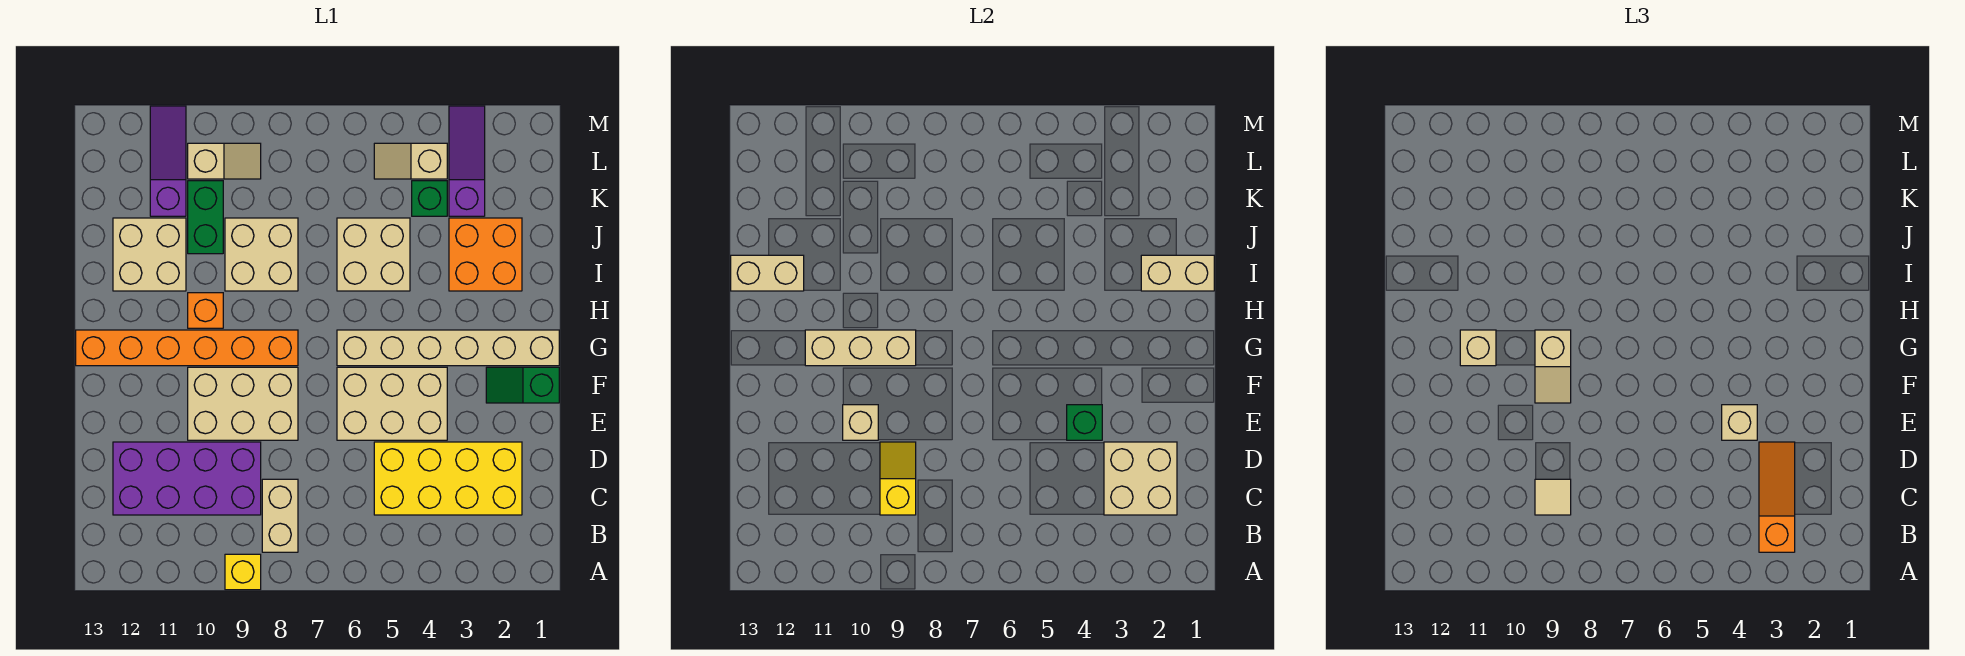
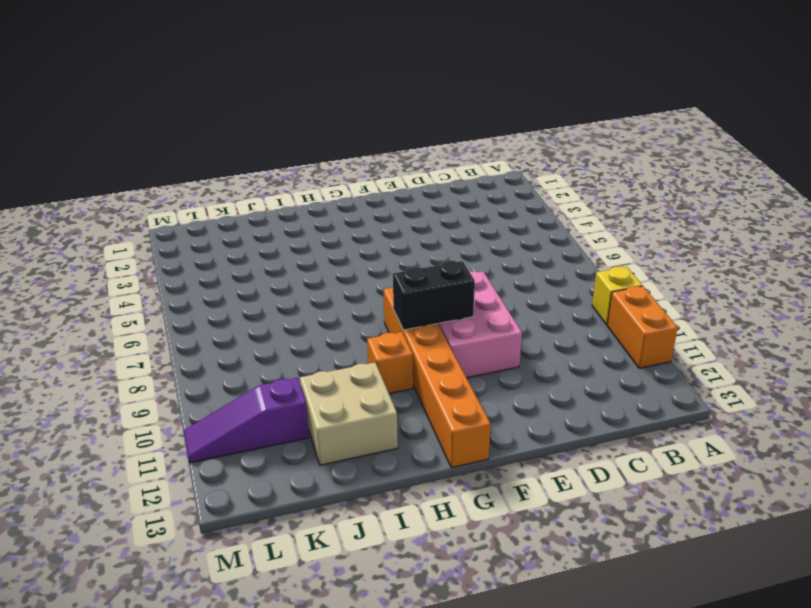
orange brick A10:A11 level 1 -> none
pink brick E8:F10 level 1 -> tan brick E8:F10 level 1
black brick F9:G9 level 2 -> tan brick G9:G11 level 2
none -> tan brick B8:C8 level 1
none -> yellow brick C2:D5 level 1
none -> purple brick C9:D12 level 1
none -> tan brick E4:F6 level 1

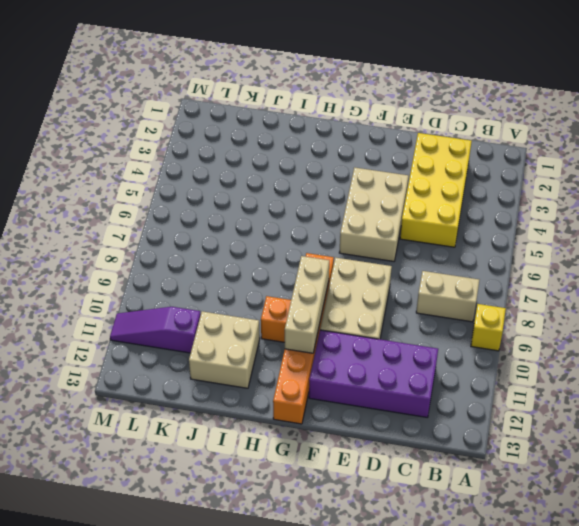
purple brick C11:F12 level 1 -> purple brick C9:D12 level 1
none -> green slope F1:F2 level 1 top 1
none -> tan brick G1:G6 level 1
none -> orange brick I2:J3 level 1
none -> tan brick I5:J6 level 1

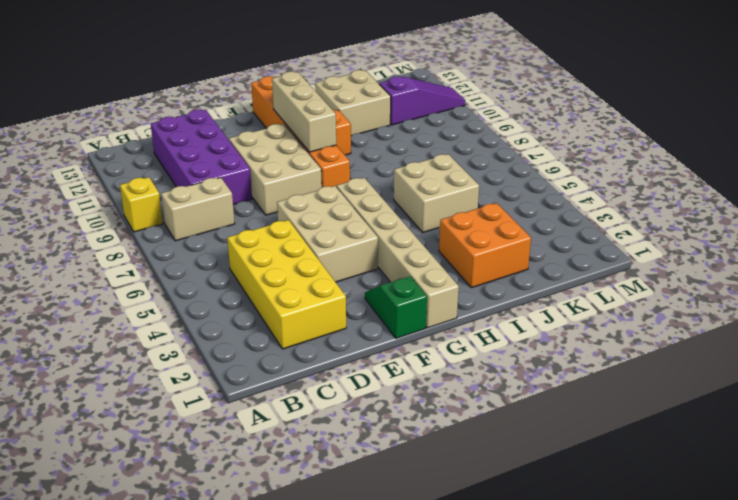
none -> tan brick I8:J9 level 1
none -> green brick J10:K10 level 1
none -> purple slope K3:M3 level 1 top K
none -> green brick K4 level 1

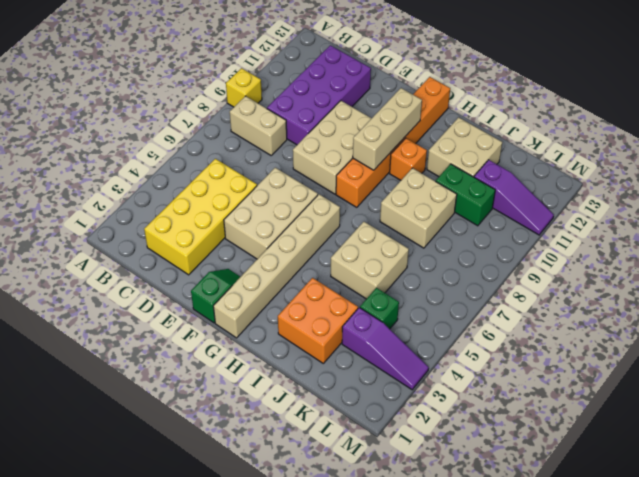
none -> tan slope L4:L5 level 1 top 4
none -> tan slope L9:L10 level 1 top 10
none -> tan brick C2:D3 level 2
none -> yellow slope C9:D9 level 2 top C

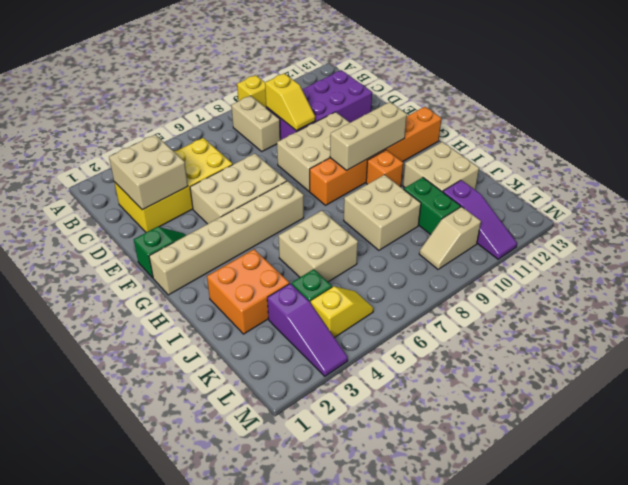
yellow slope L4:L5 level 1 top 4 -> tan slope L4:L5 level 1 top 4
none -> green brick E4 level 2
none -> tan brick E10 level 2
none -> tan brick I1:I2 level 2
none -> tan brick I12:I13 level 2

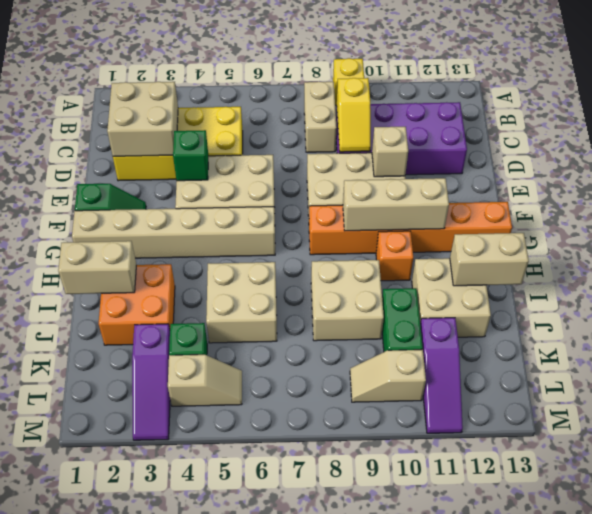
none -> orange slope B3:D3 level 3 top B
none -> tan tile C9 level 3
none -> tan brick E4 level 3
none -> tan slope F9:G9 level 3 top G

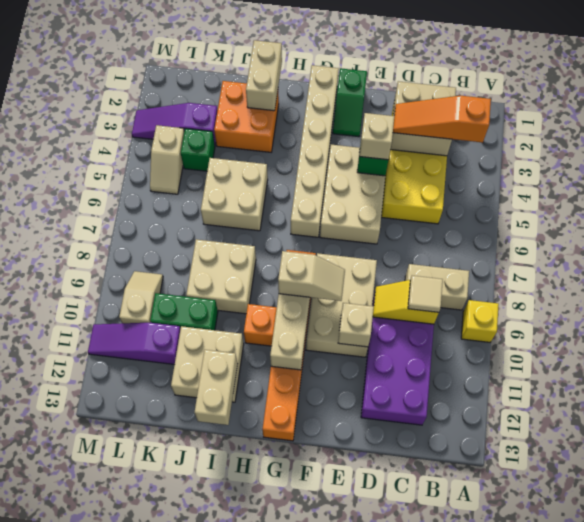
none -> tan brick G11 level 3

